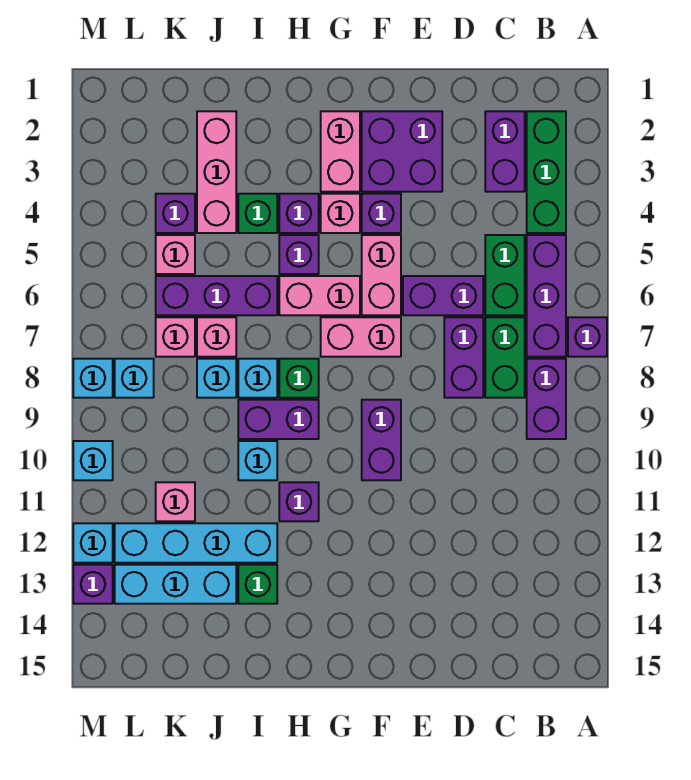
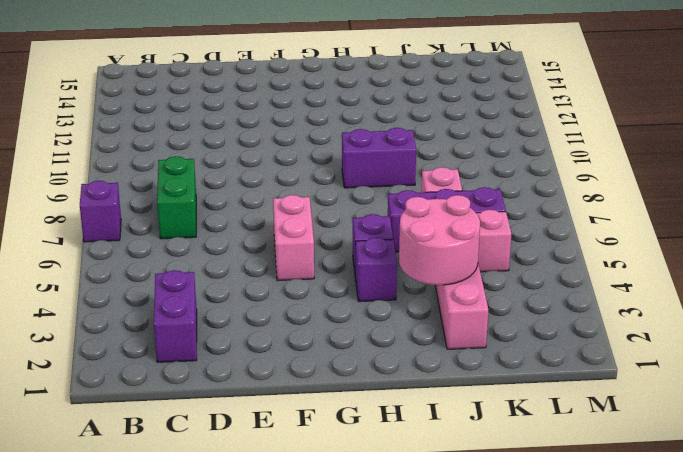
pink round brick I3:J4 level 2 -> none
none -> green brick B2:B4 level 1
none -> purple brick B5:B7 level 1
none -> purple brick B8:B9 level 1
none -> green brick C5:C6 level 1

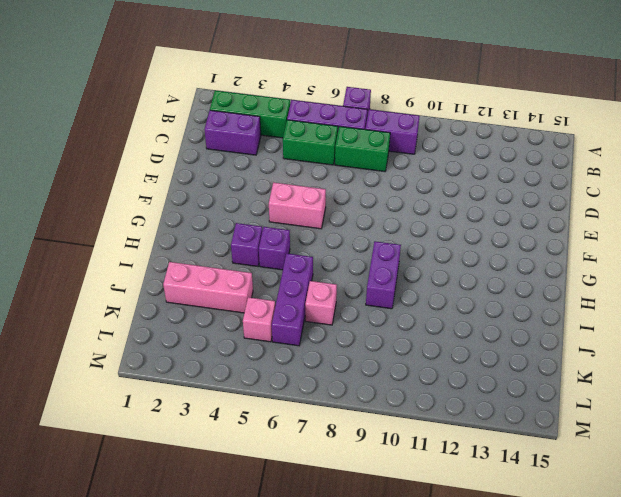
none -> purple brick D6:E6 level 1
none -> purple brick D7:D8 level 1
none -> purple brick E2:F3 level 1
none -> purple brick F4 level 1

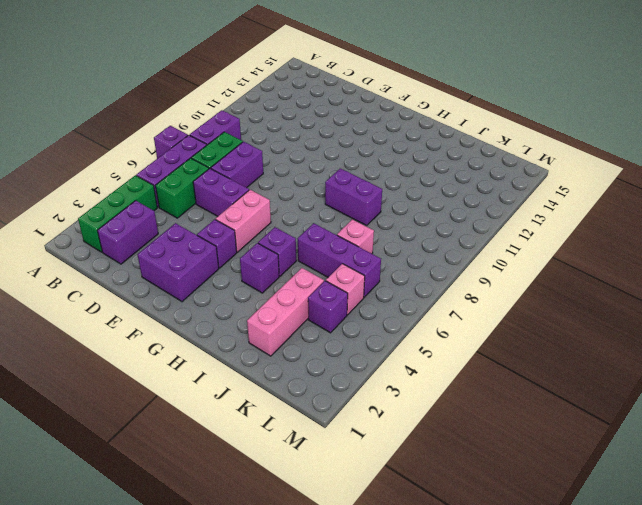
none -> pink brick F7:G7 level 1
none -> purple brick F9:F10 level 1
none -> pink brick G2:G3 level 1
none -> pink brick G4 level 1

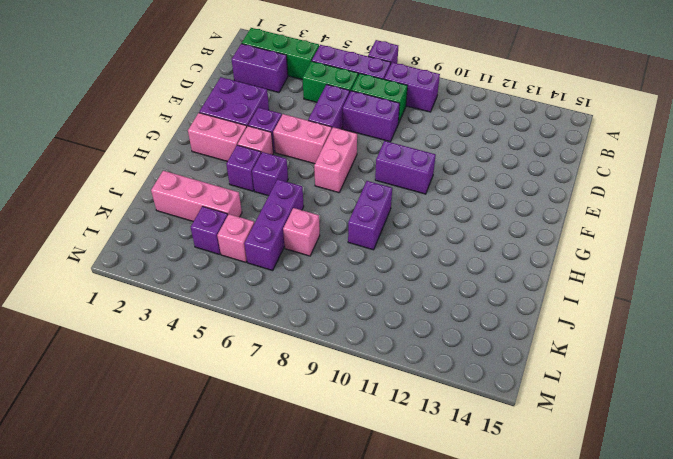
none -> pink brick G6:H6 level 1
none -> green brick H8 level 1
none -> purple brick H11 level 1
none -> green brick I4 level 1

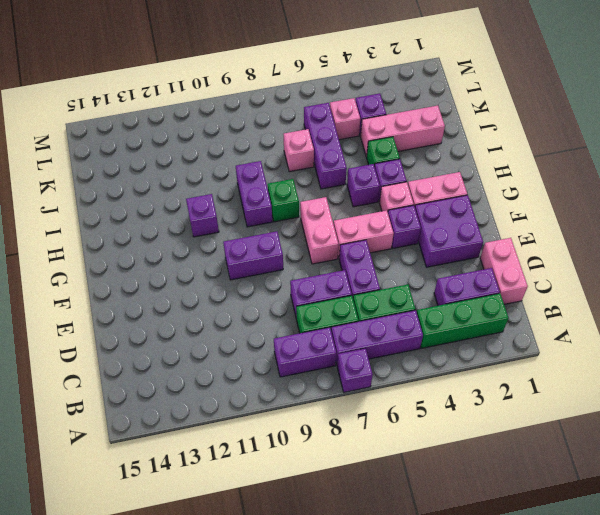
pink brick C1:D1 level 1 -> pink brick G6:H6 level 1
none -> cyan brick I8 level 1
none -> cyan brick I10 level 1
none -> cyan brick I12:L12 level 1
none -> green brick I13 level 1

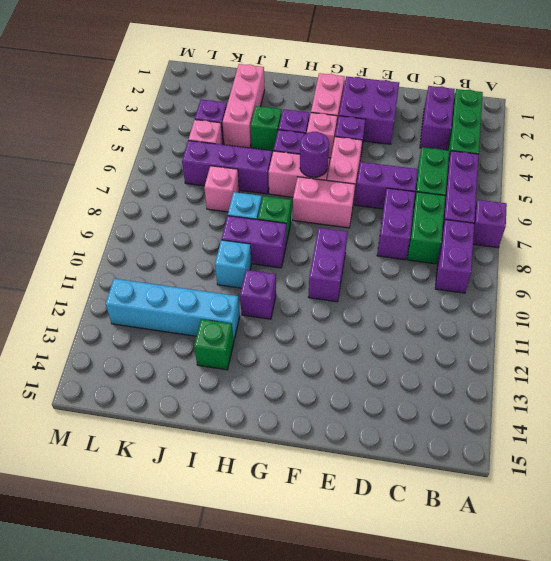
purple round brick G6 level 2 -> none
none -> cyan brick J8 level 1
none -> cyan brick J13:L13 level 1
none -> pink brick K7 level 1
none -> pink brick K11 level 1

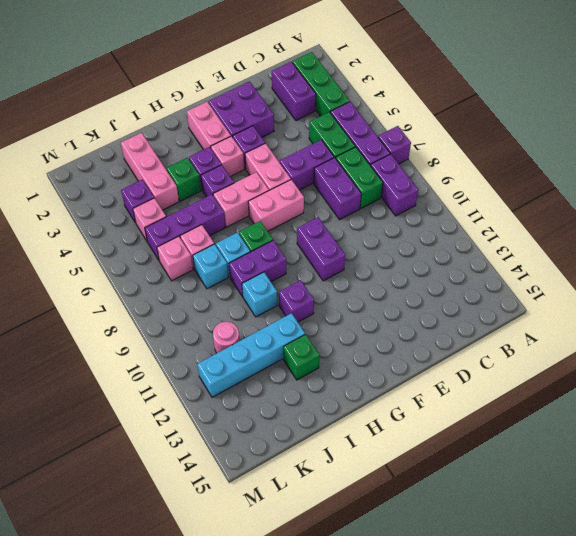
pink round brick K11 level 1 -> pink brick K11 level 1
none -> cyan brick J13:L13 level 1
none -> cyan brick L8 level 1
none -> cyan brick M8 level 1
none -> cyan brick M10 level 1

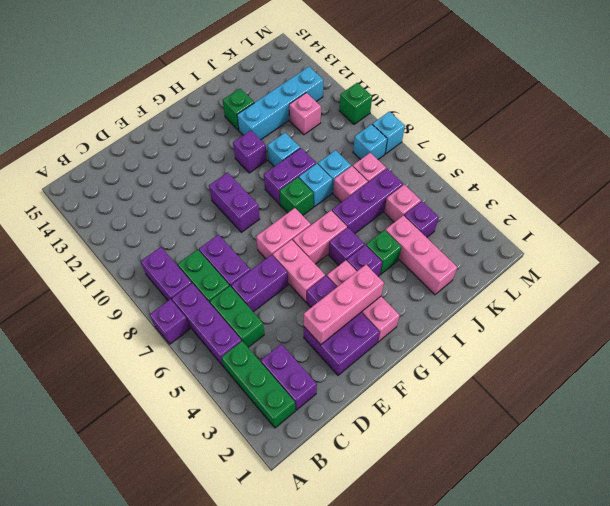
pink brick E3:G3 level 2 -> none
green brick M10 level 1 -> cyan brick M10 level 1
none -> cyan brick J13:L13 level 1
none -> cyan brick M12 level 1
none -> purple brick M13 level 1

